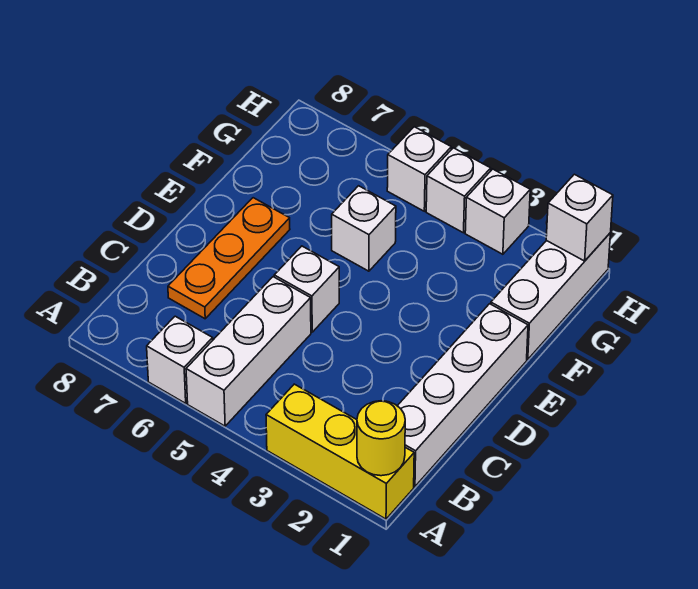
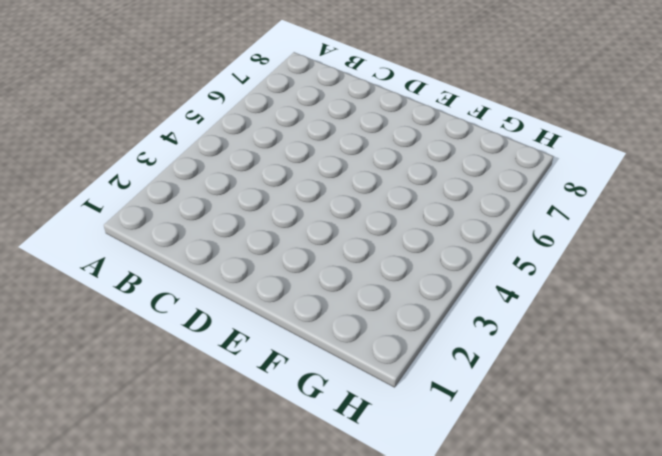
none -> yellow brick A1:A3 level 1
none -> white brick A5:C5 level 1
none -> white brick A6 level 1

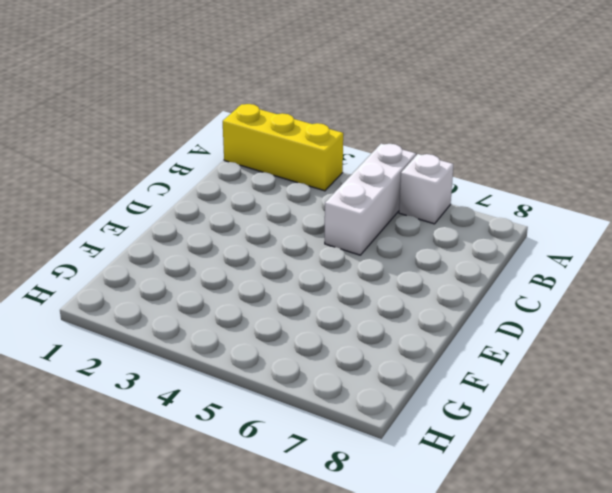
none -> white brick B1:E1 level 1
none -> orange plate C7:E7 level 1
none -> white brick D5 level 1

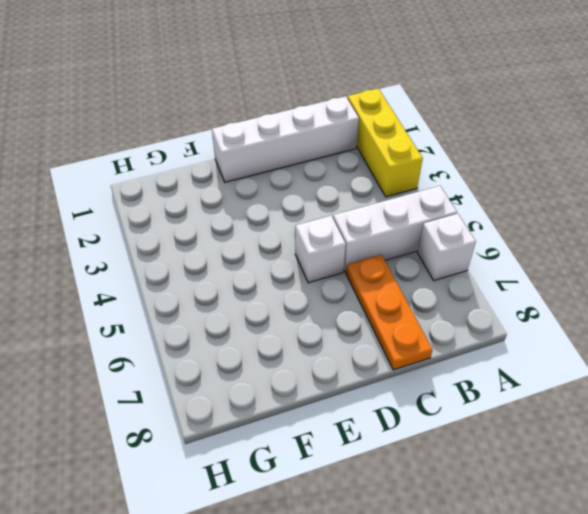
orange plate C6:C8 level 1 -> orange plate C7:E7 level 1
none -> white brick F1:H1 level 1
none -> white brick F5 level 1
none -> white brick H3 level 1

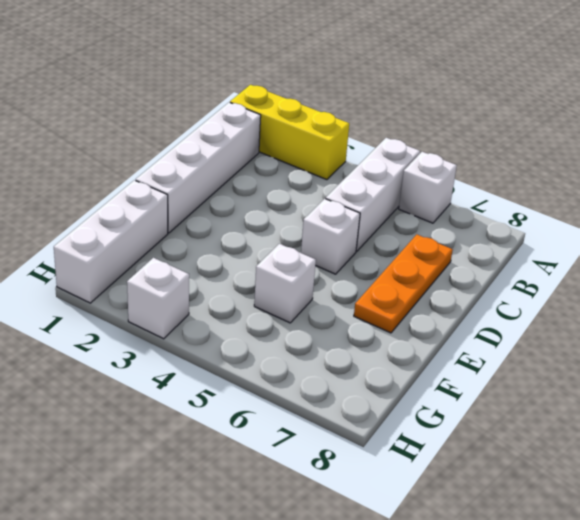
none -> white brick H4 level 1
none -> white brick H5 level 1
none -> yellow round brick A1 level 2

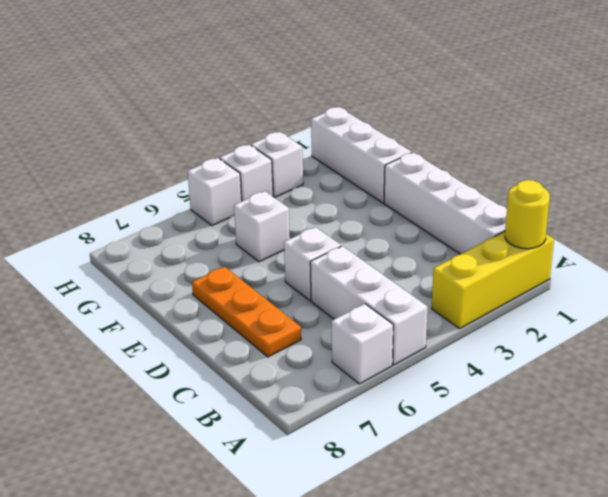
none -> white brick H1 level 2

